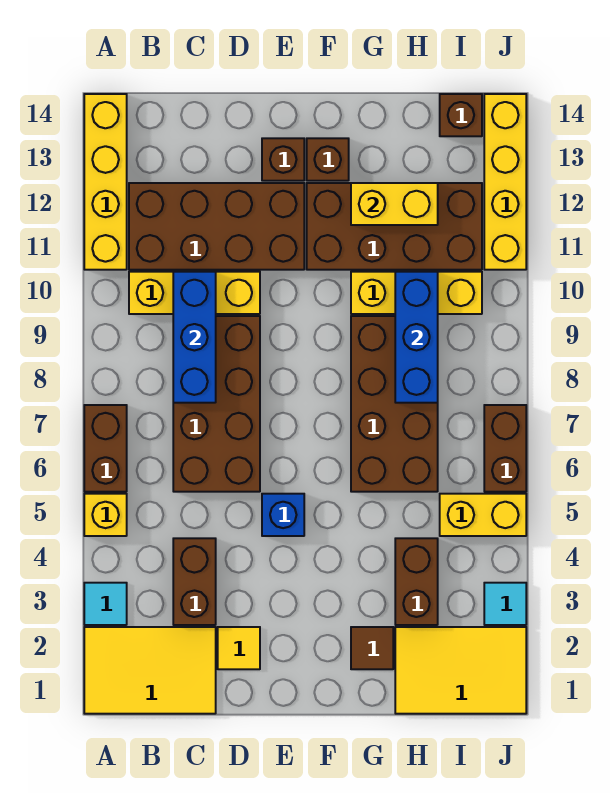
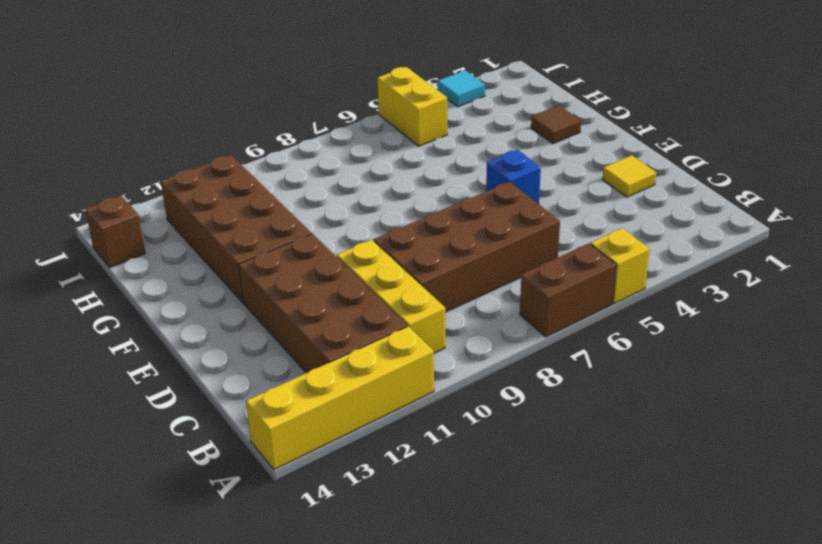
none -> yellow tile A1:C2 level 1
none -> cyan tile A3 level 1
none -> brown brick C3:C4 level 1

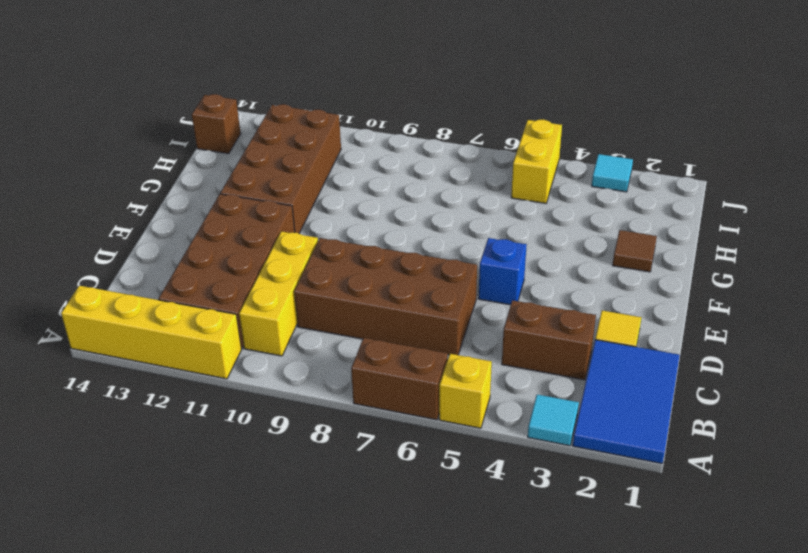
blue tile A1:C2 level 1 -> yellow tile A1:C2 level 1
none -> brown brick E13 level 1
none -> brown brick F13 level 1
none -> brown brick G6:H9 level 1

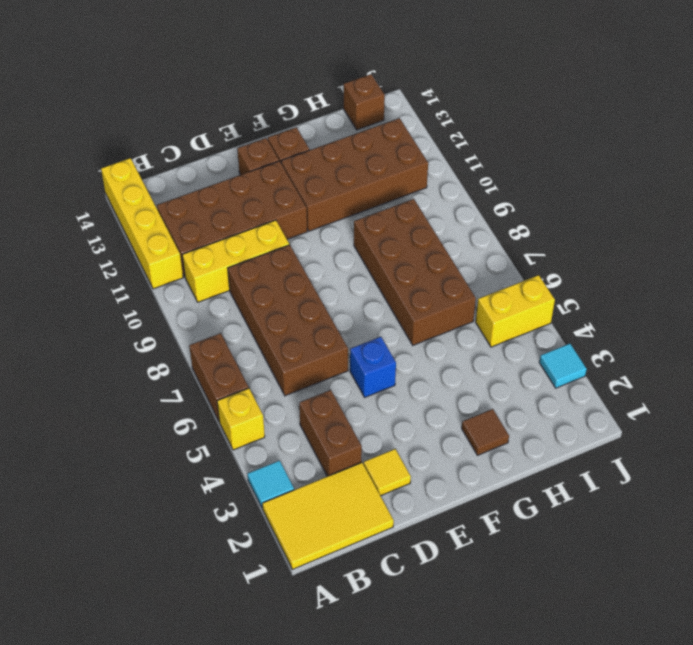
none -> yellow brick G10:I10 level 1
none -> yellow tile H1:J2 level 1
none -> brown brick H3:H4 level 1

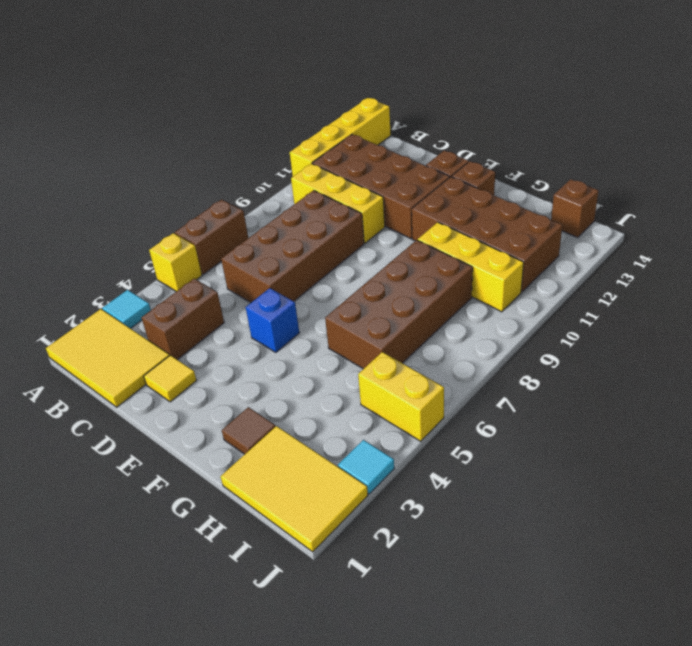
none -> brown brick H3:H4 level 1
none -> brown brick J6:J7 level 1
none -> yellow brick J11:J14 level 1

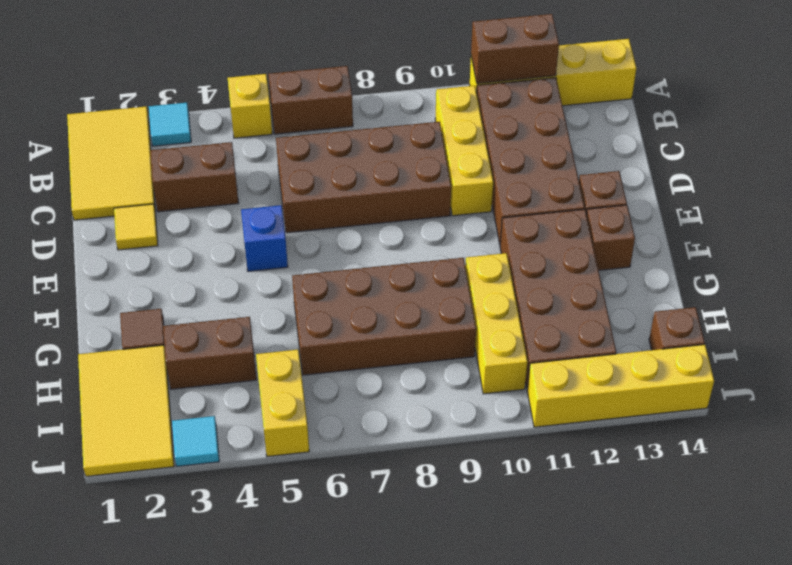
brown brick A11:A12 level 2 -> brown brick J6:J7 level 1
none -> blue brick C8:C10 level 2
none -> yellow brick G12:H12 level 2
none -> blue brick H8:H10 level 2

